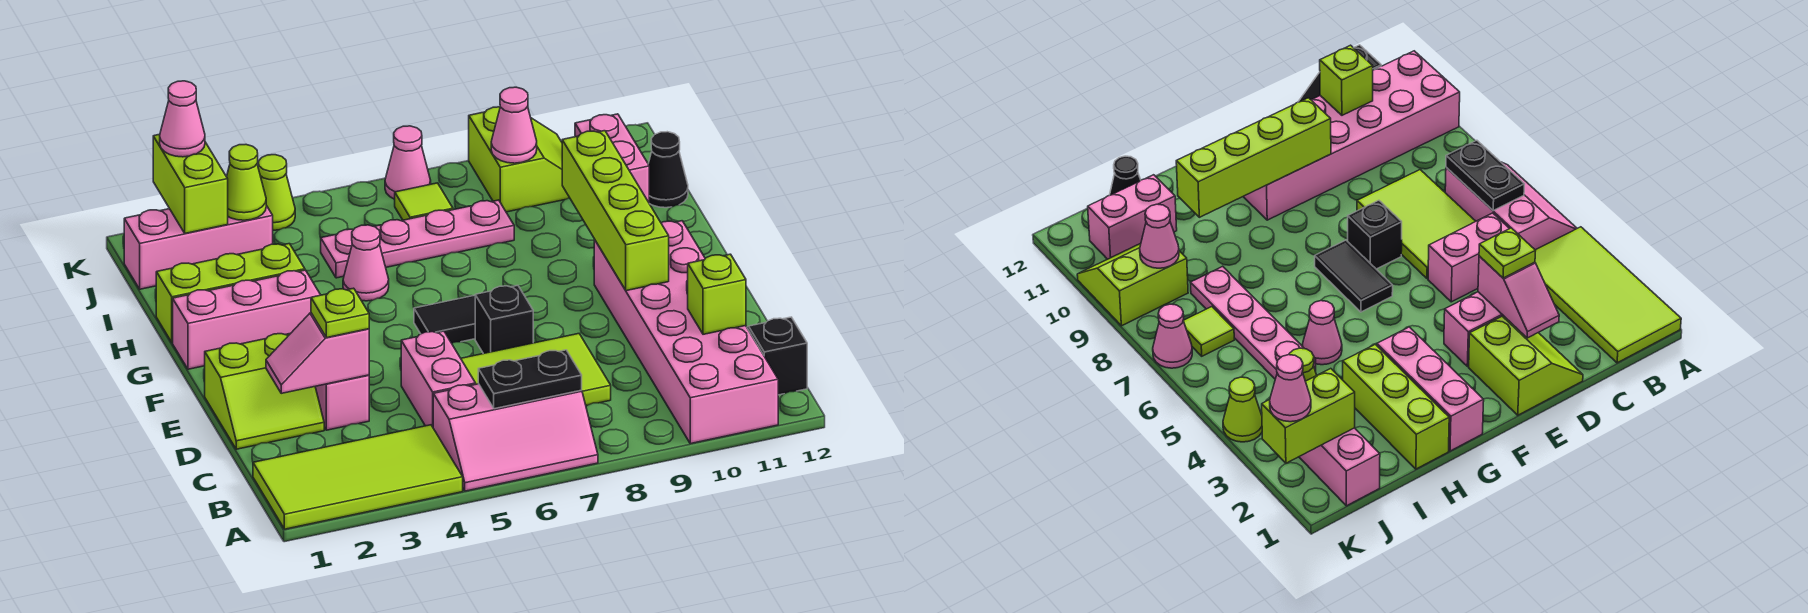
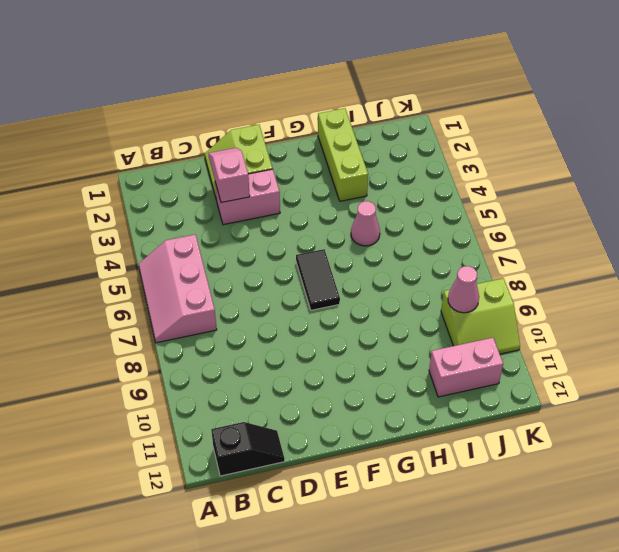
none -> lime tile A1:B4 level 1
none -> pink brick A10:F11 level 1
none -> pink brick C5:D5 level 1
none -> lime tile C6:D8 level 1

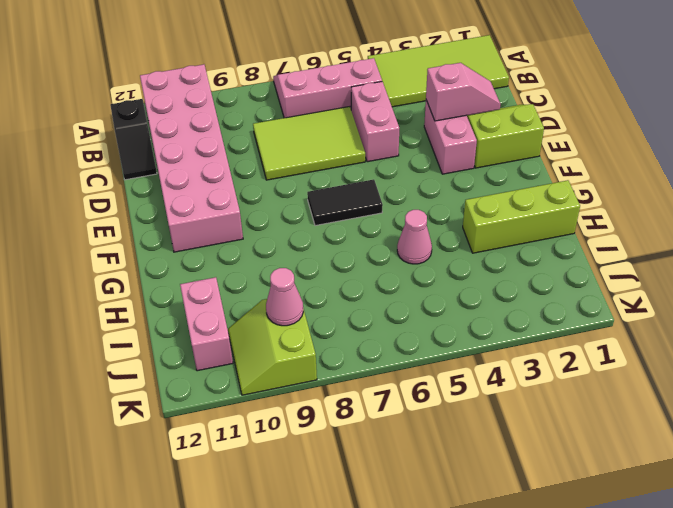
none -> black brick E7 level 1
none -> pink brick G1:G3 level 1
none -> pink plate I5:I8 level 1
none -> black cone I12 level 1

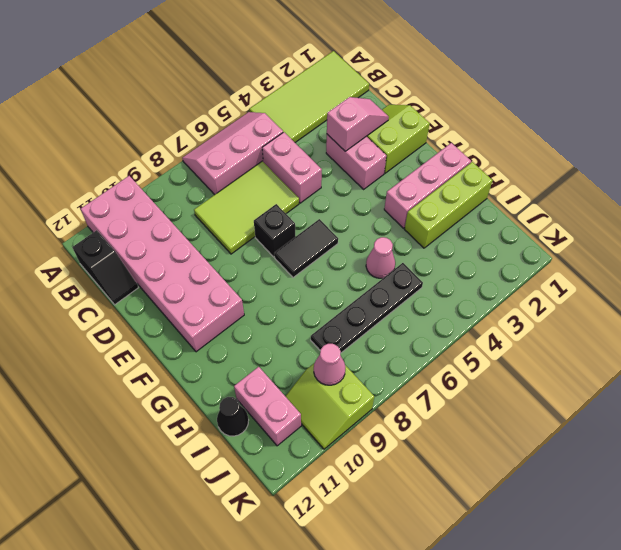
black plate I5:I8 level 1 -> pink plate I5:I8 level 1
none -> pink brick J1:J3 level 1
none -> lime tile J7 level 1
none -> lime cone K4 level 1
none -> pink cone K7 level 1

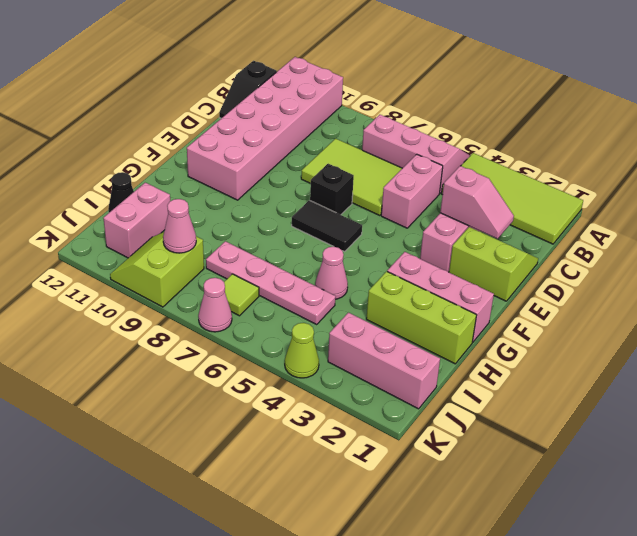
none -> black plate B6:B7 level 2
none -> lime brick C11 level 2
none -> lime brick E10:H10 level 2
none -> lime brick J2:K2 level 2

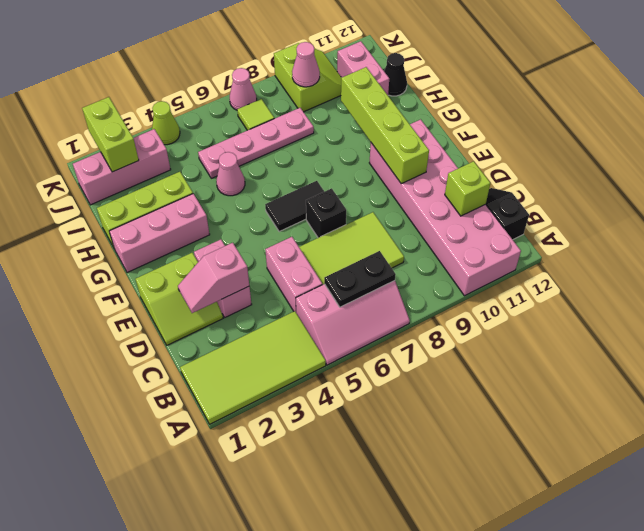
none -> lime cone J3 level 2
none -> lime plate D3 level 3
none -> pink cone K2 level 3

